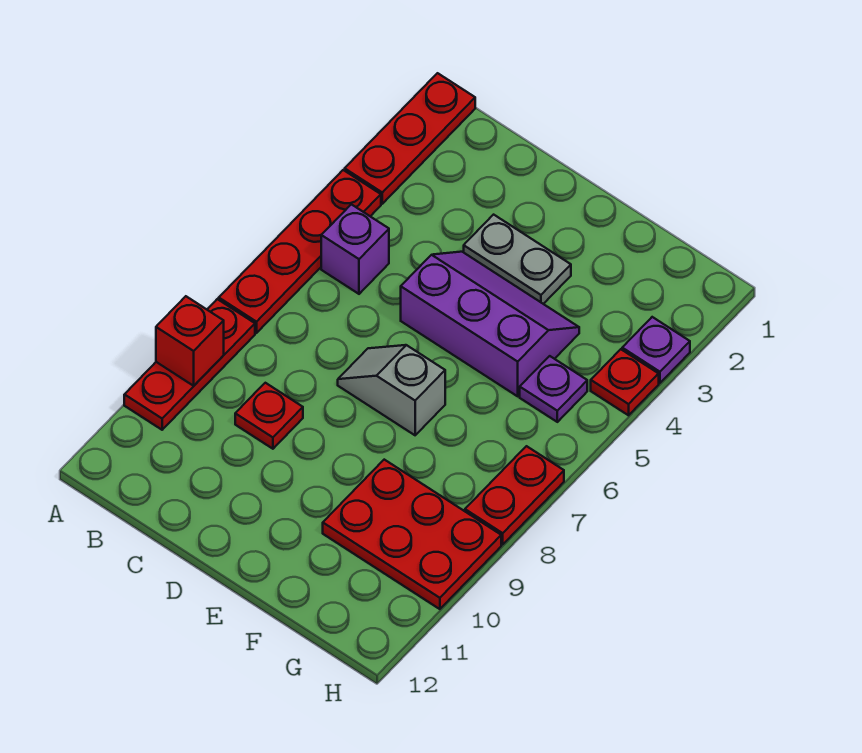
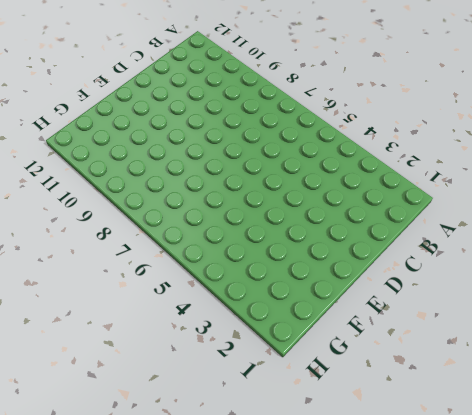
none -> red plate A1:A3 level 1
none -> red plate A4:A7 level 1
none -> red plate A8:A10 level 1

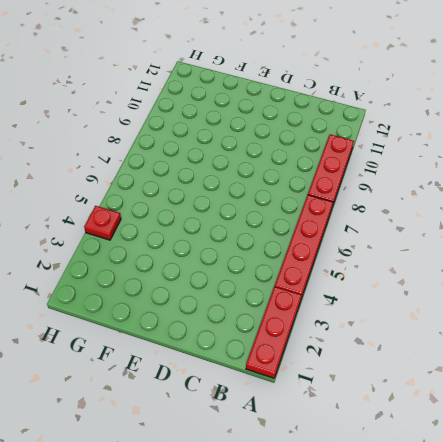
none -> purple brick B5 level 1
none -> red plate C9 level 1
none -> grey plate D3:E3 level 1

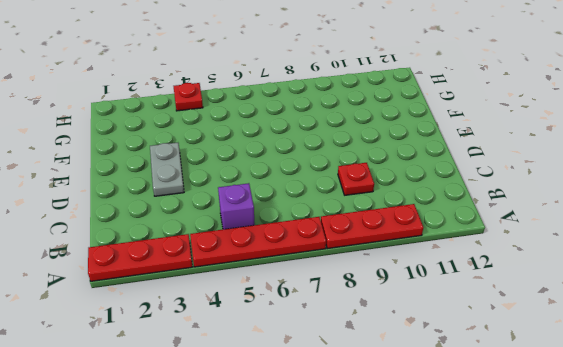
none -> purple slope D4:F5 level 1 top 5
none -> grey slope D7:E7 level 1 top E
none -> red plate F9:H10 level 1

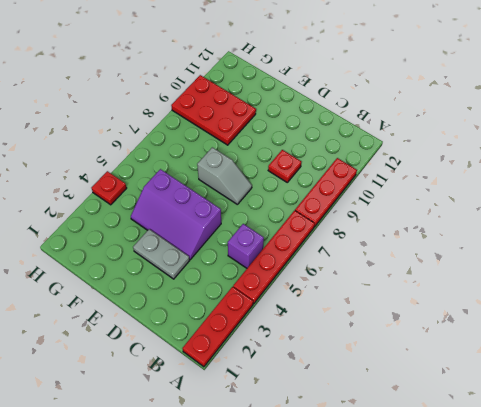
none -> purple plate G5 level 1
none -> purple plate H3 level 1
none -> red plate H7:H8 level 1

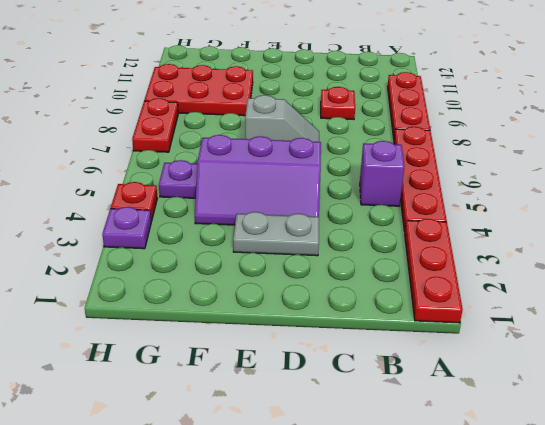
none -> red brick A9 level 2

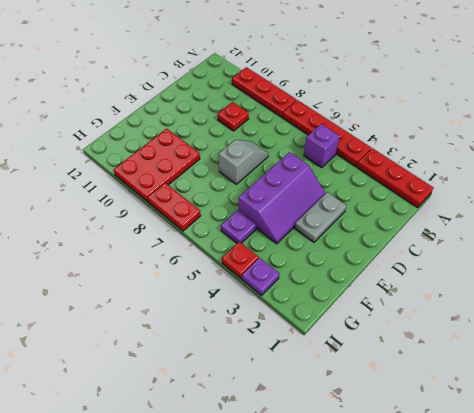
none -> red brick A9 level 2

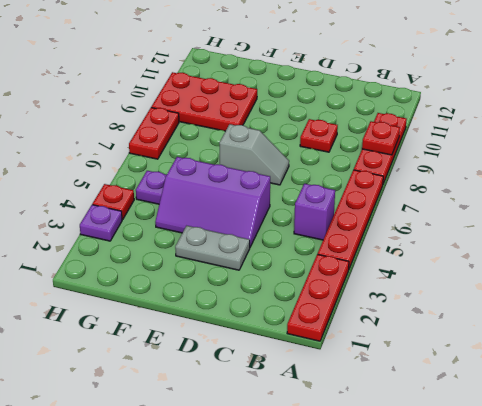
red plate A9 level 2 -> red brick A9 level 2

